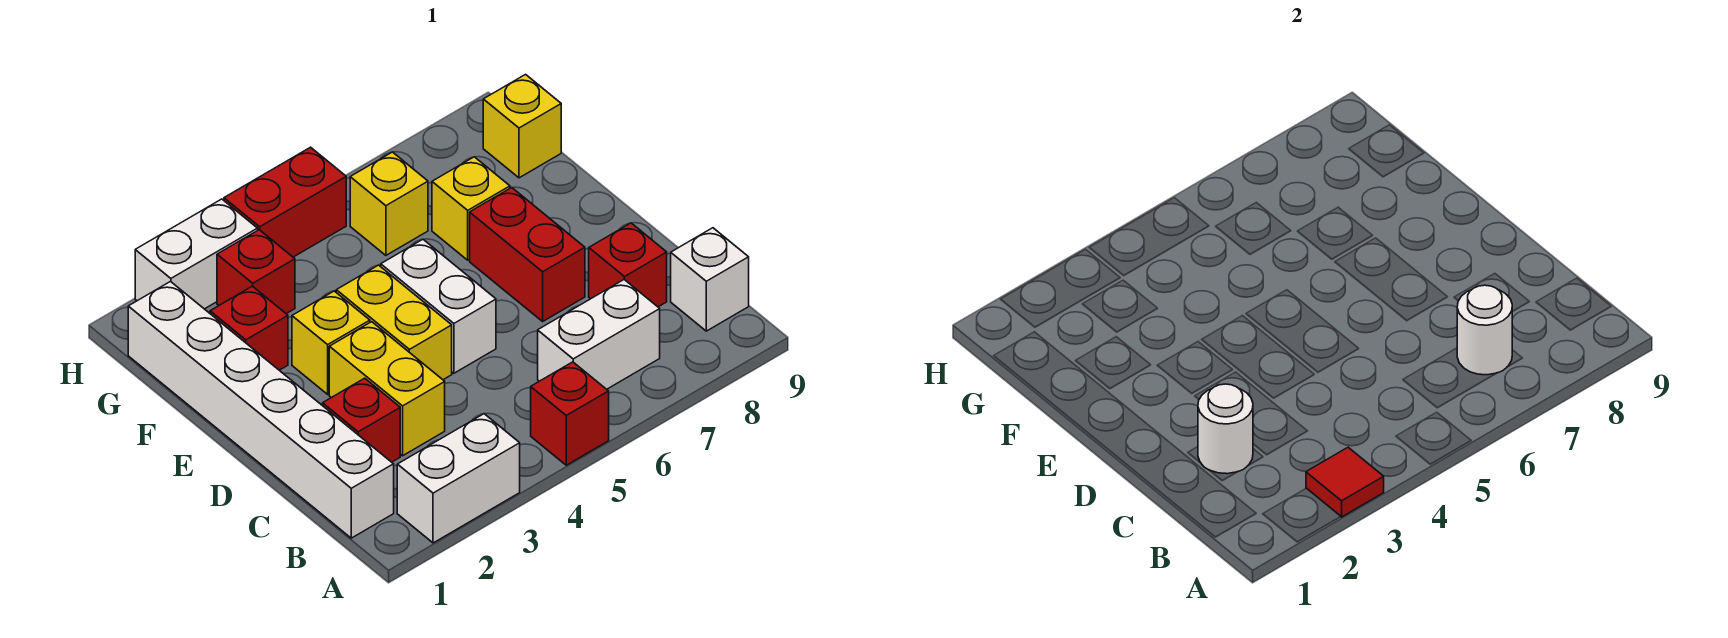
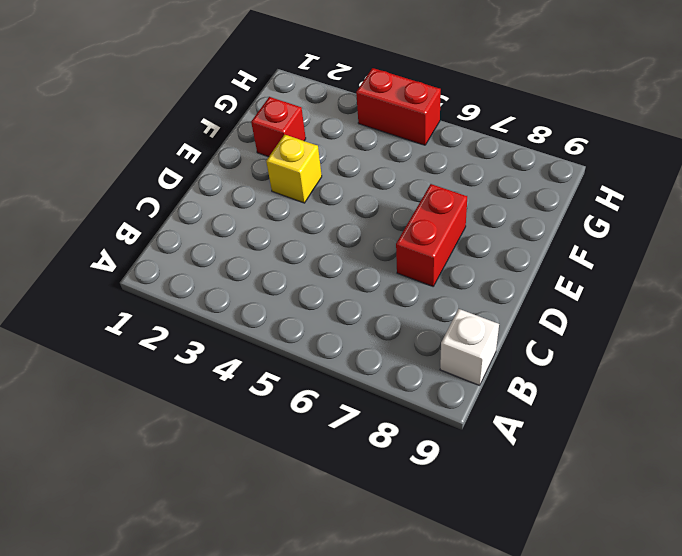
none -> white brick A2:A3 level 1
none -> red brick A5 level 1
none -> white brick B1:G1 level 1

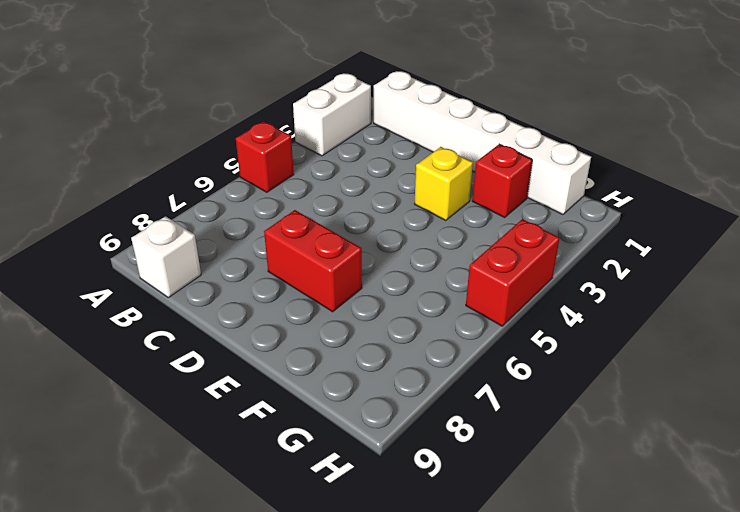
none -> white brick B6:B7 level 1
none -> red brick C2 level 1
none -> yellow brick C3:D3 level 1

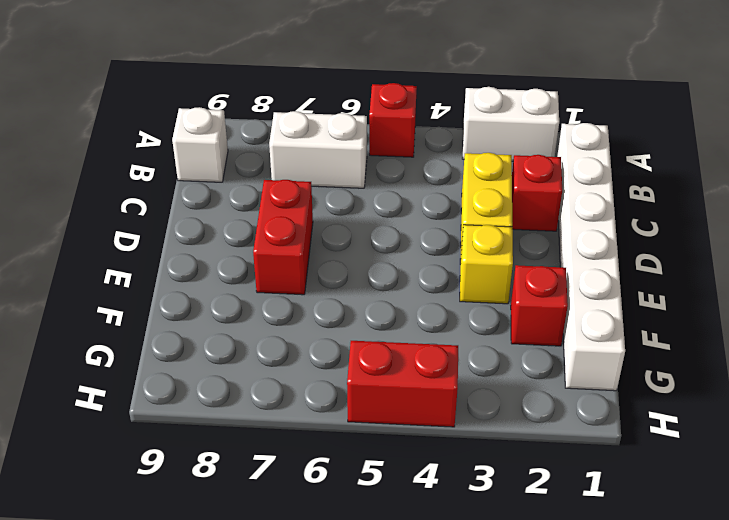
none -> red brick C8 level 1
none -> yellow brick D4:E4 level 1
none -> white brick D5:E5 level 1

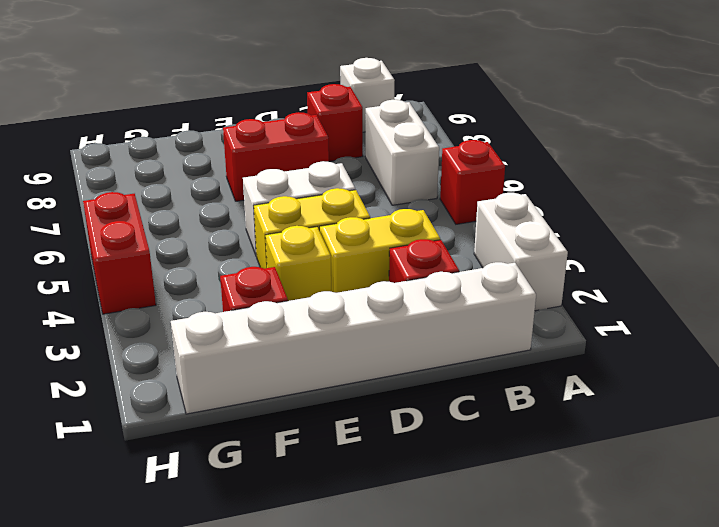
none -> yellow brick F7 level 1
none -> red brick G3 level 1
none -> yellow brick G6 level 1

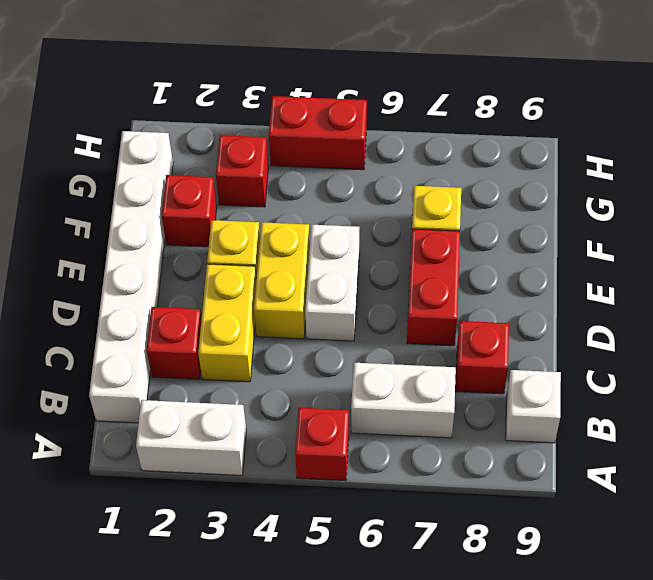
none -> yellow brick G6 level 1
none -> yellow brick G9 level 1
none -> white brick H2:H3 level 1

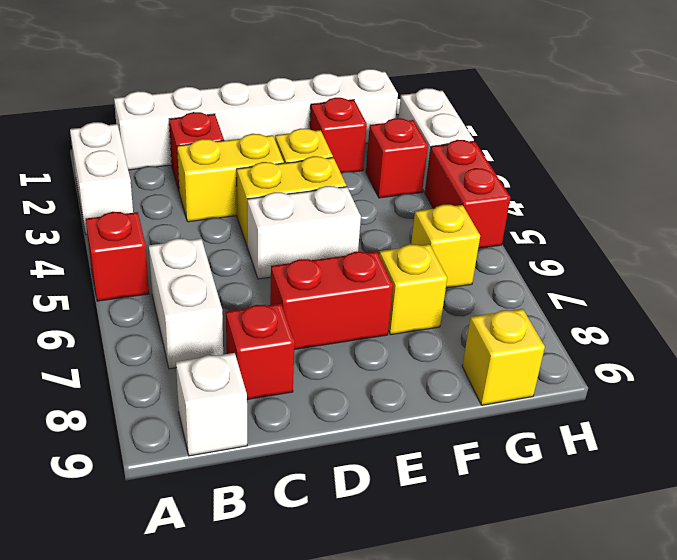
none -> red tile A3 level 2
none -> white round brick B7 level 2
none -> white round brick C2 level 2

